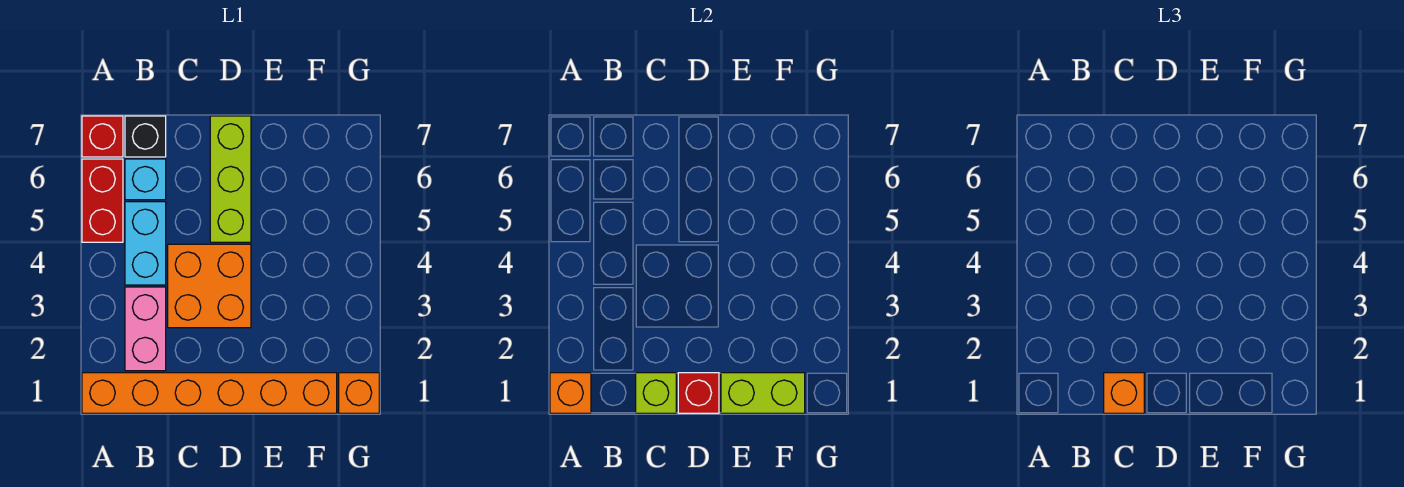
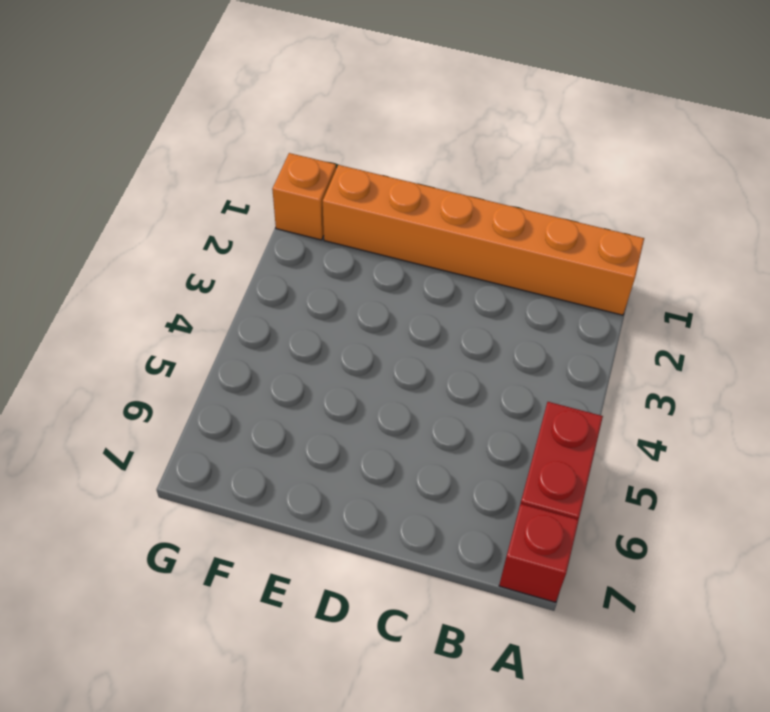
none -> pink brick B2:B3 level 1
none -> cyan brick B4:B5 level 1
none -> cyan brick B6 level 1

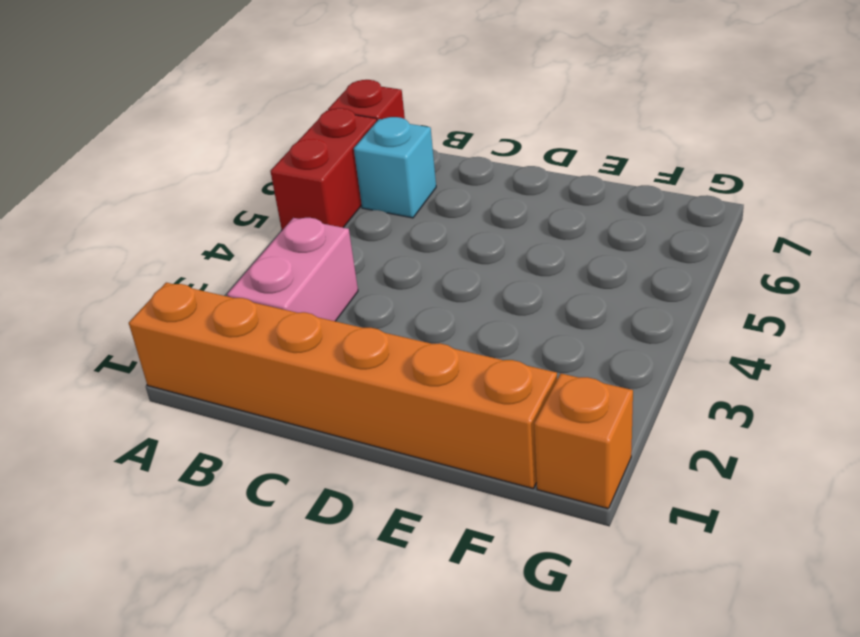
none -> cyan brick B4:B5 level 1
none -> black brick B7 level 1
none -> orange brick C3:D4 level 1

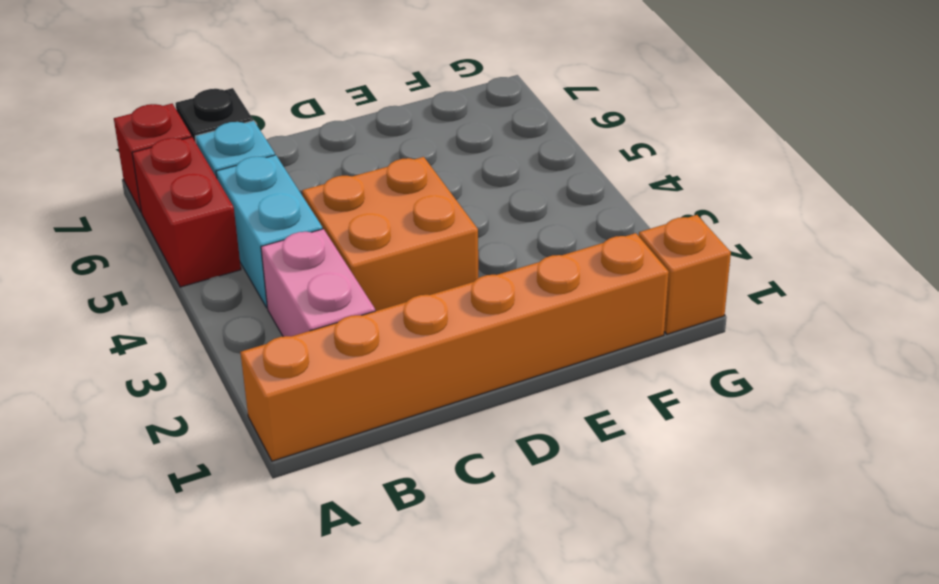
none -> lime brick D5:D7 level 1
none -> orange brick A1 level 2
none -> lime brick C1 level 2

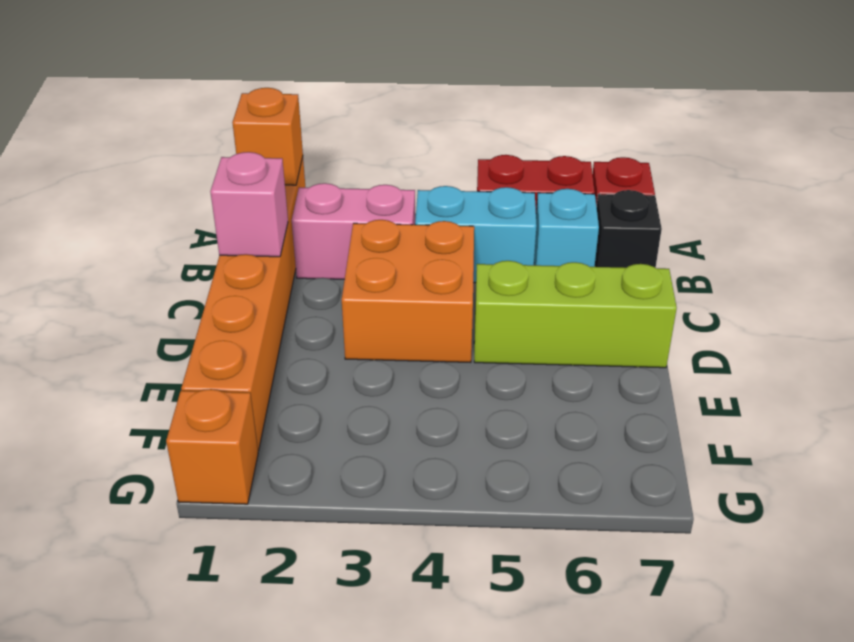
pink brick C1 level 2 -> lime brick C1 level 2
none -> red brick D1 level 2
none -> lime brick E1:F1 level 2
none -> orange brick C1 level 3

